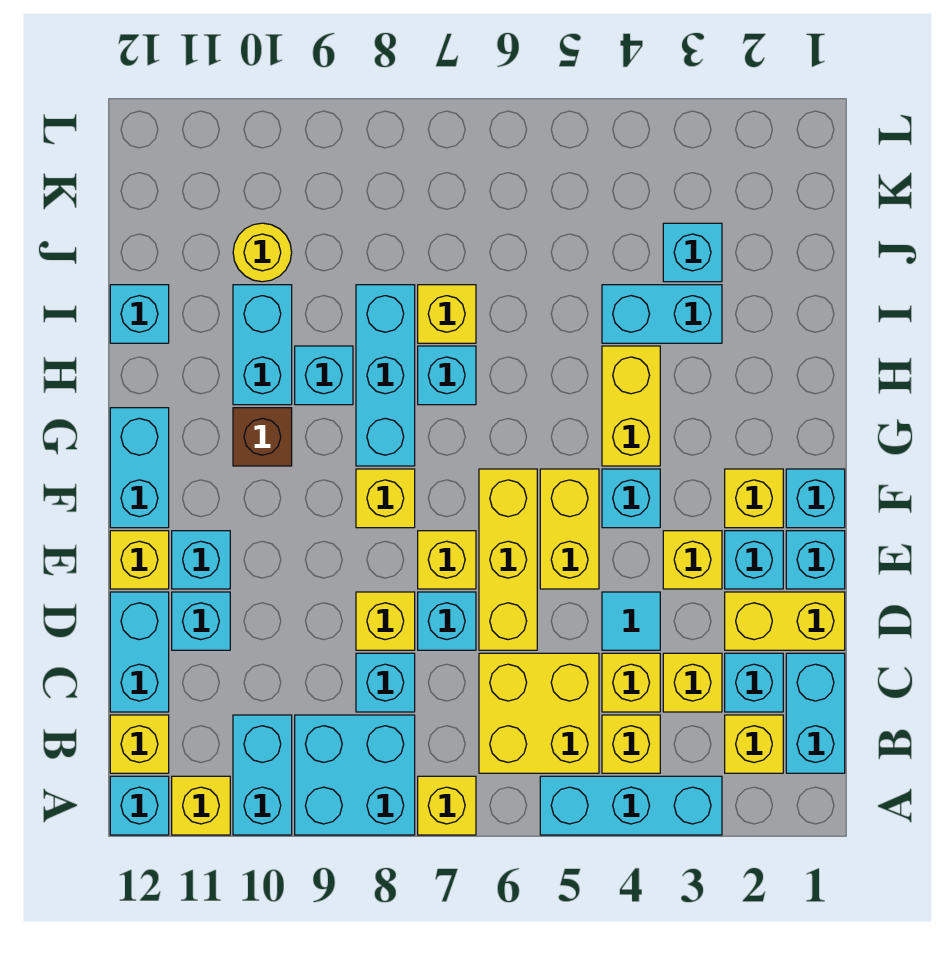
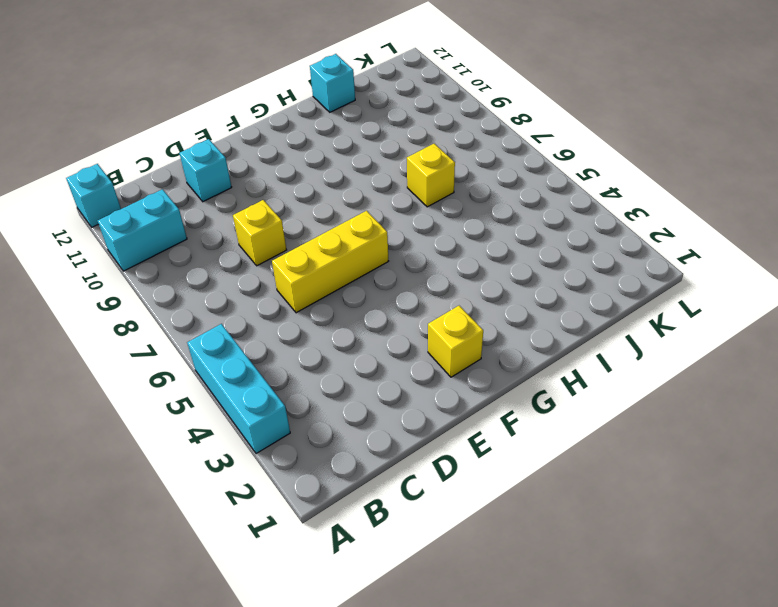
none -> yellow brick A7 level 1
none -> cyan brick A8:B9 level 1
none -> yellow brick A11 level 1
none -> cyan brick B1:C1 level 1

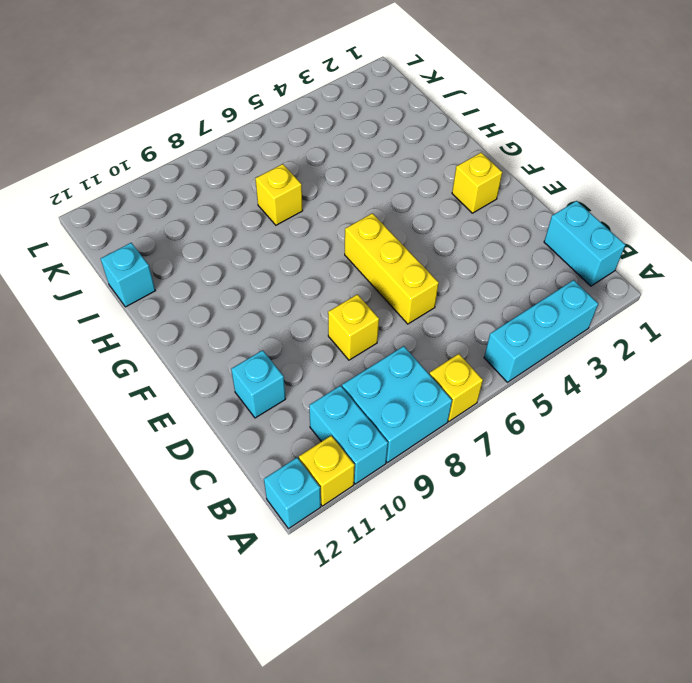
none -> yellow brick B2 level 1
none -> yellow brick B4 level 1
none -> yellow brick B5:C6 level 1
none -> yellow brick B12 level 1

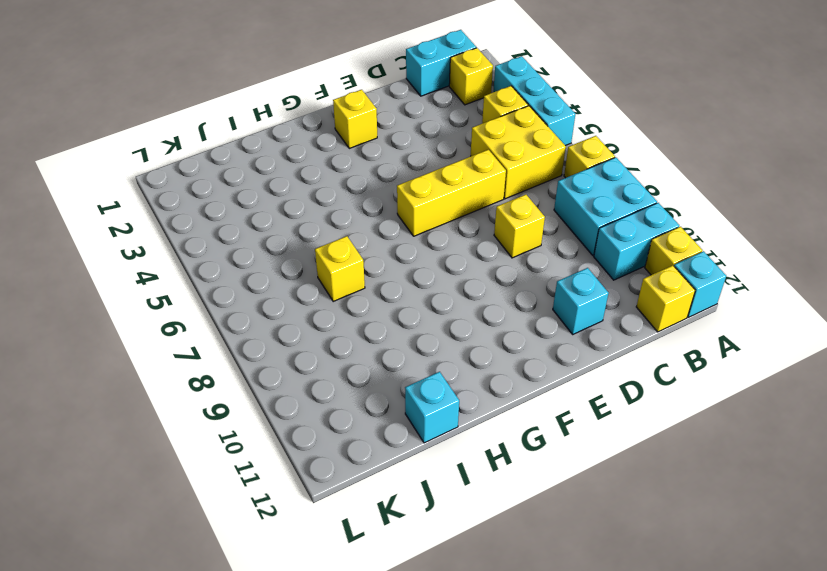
none -> cyan brick C2 level 1
none -> yellow brick C3 level 1
none -> yellow brick C4 level 1
none -> cyan brick C8 level 1

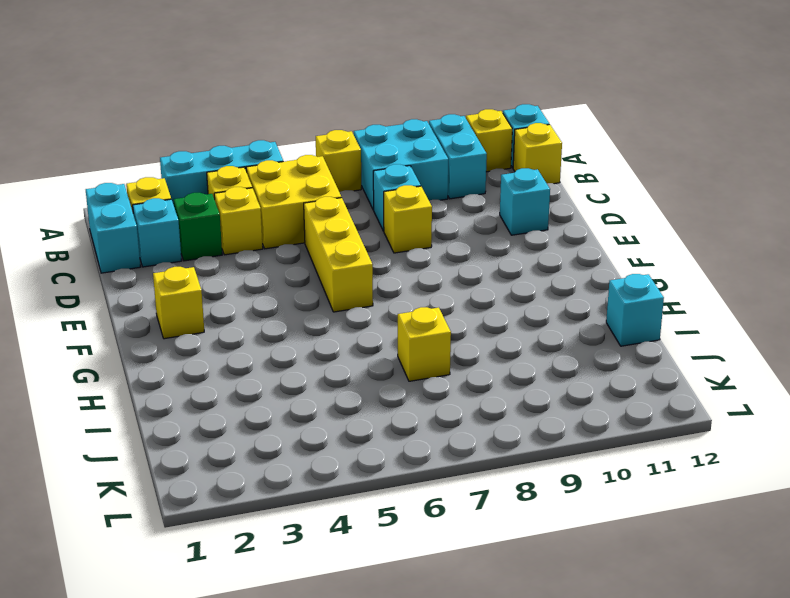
green brick C3 level 1 -> yellow brick C3 level 1
none -> cyan brick C12:D12 level 1
none -> yellow brick D1:D2 level 1
none -> cyan tile D4 level 1
none -> cyan brick D7 level 1

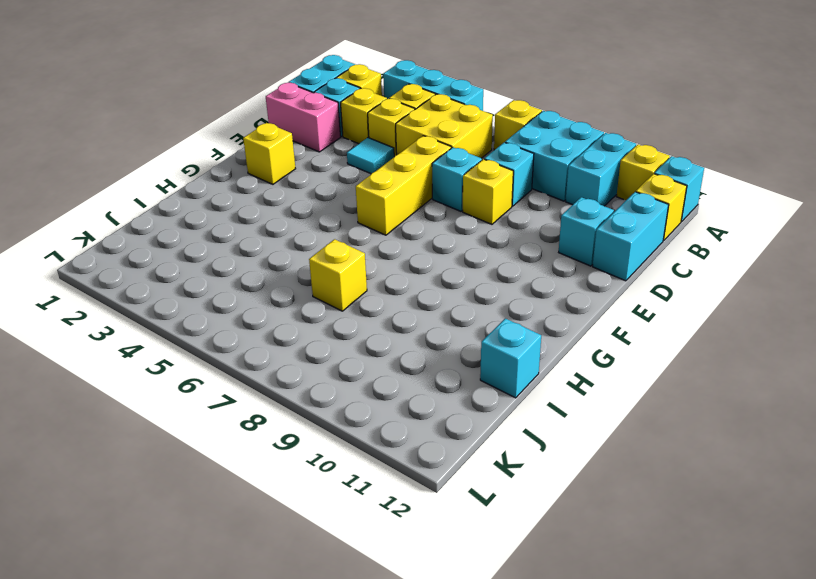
pink brick D1:D2 level 1 -> yellow brick D1:D2 level 1
none -> cyan brick E1 level 1
none -> cyan brick E2 level 1
none -> yellow brick E3 level 1
none -> yellow brick E5:F5 level 1

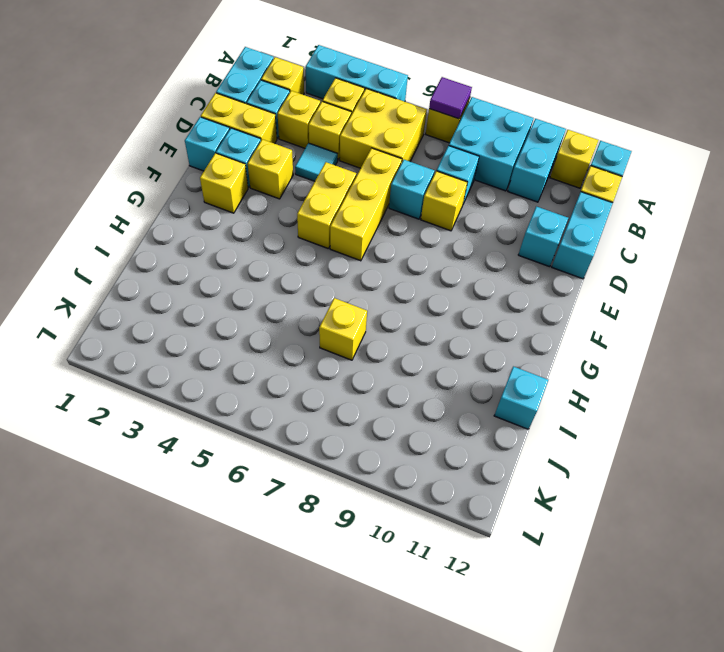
purple tile A7 level 2 -> none
none -> yellow brick E7 level 1
none -> cyan brick E11 level 1
none -> yellow brick E12 level 1
none -> cyan brick F1 level 1

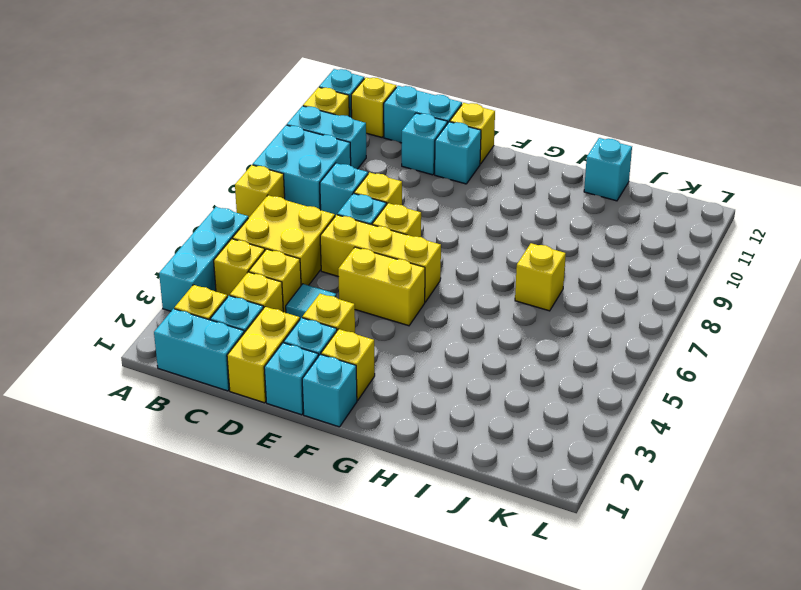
none -> cyan brick F4 level 1
none -> yellow brick F8 level 1
none -> cyan brick F12:G12 level 1
none -> yellow brick G4:H4 level 1

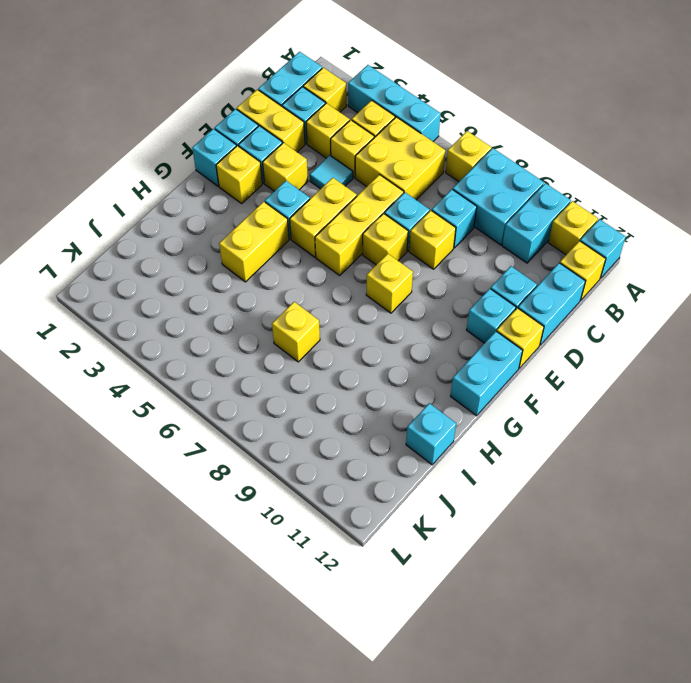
none -> cyan brick G8:I8 level 1
none -> brown brick G10 level 1
none -> cyan brick H7 level 1
none -> cyan brick H9 level 1

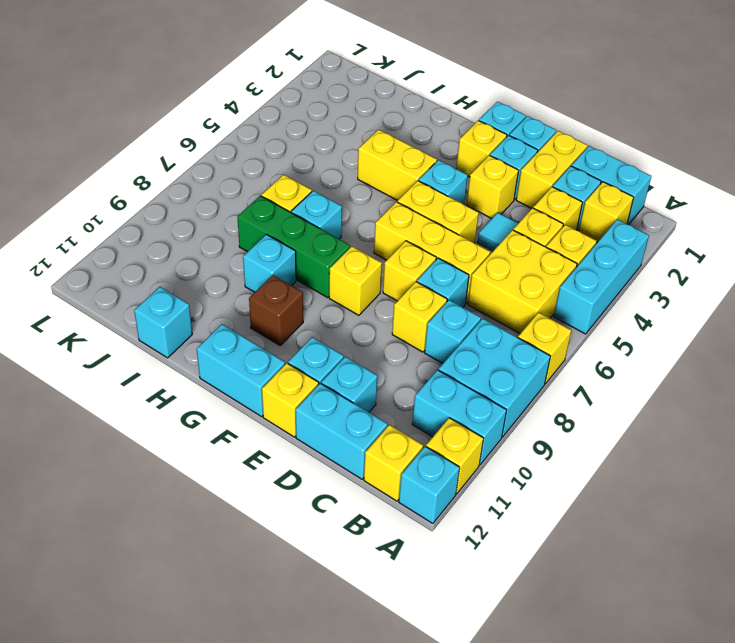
green brick G8:I8 level 1 -> cyan brick G8:I8 level 1
none -> cyan brick H10:I10 level 1
none -> cyan brick I3:I4 level 1
none -> cyan brick J3 level 1
none -> yellow round brick J10 level 1

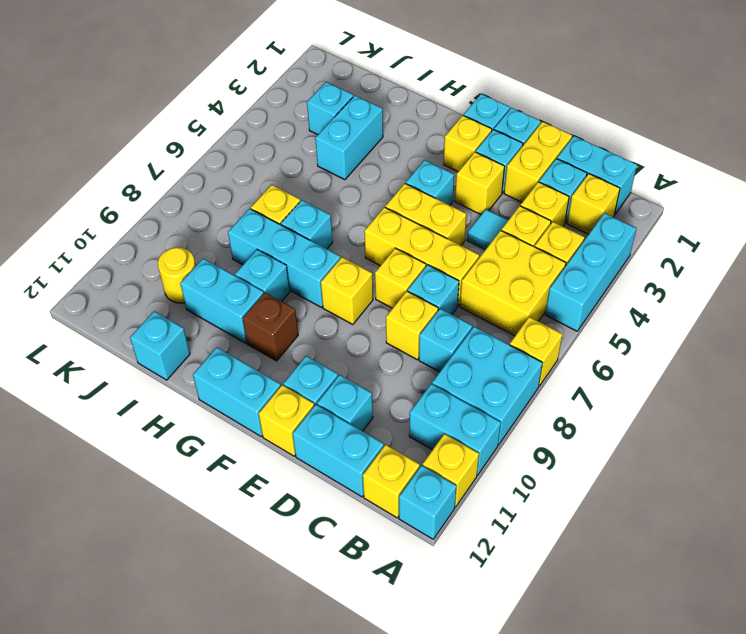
none -> yellow brick G4:H4 level 1

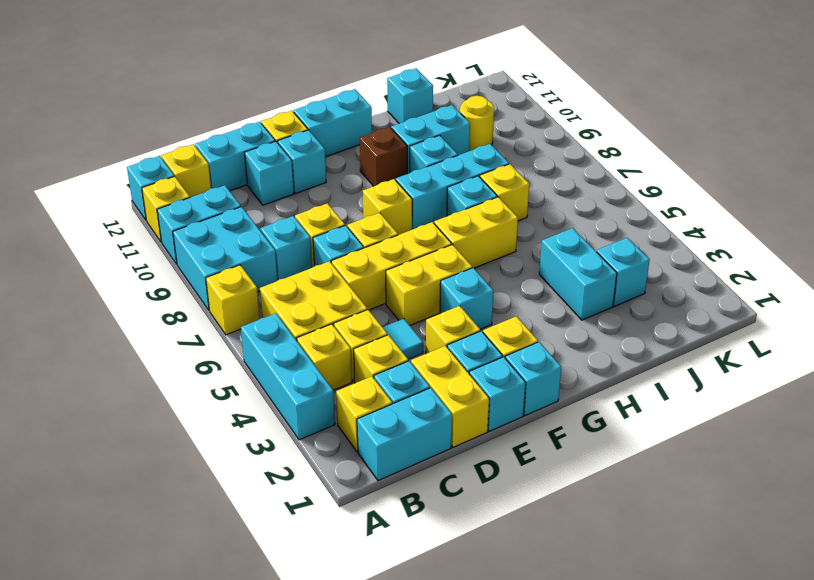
yellow brick G6:H6 level 1 -> yellow brick G4:H4 level 1

